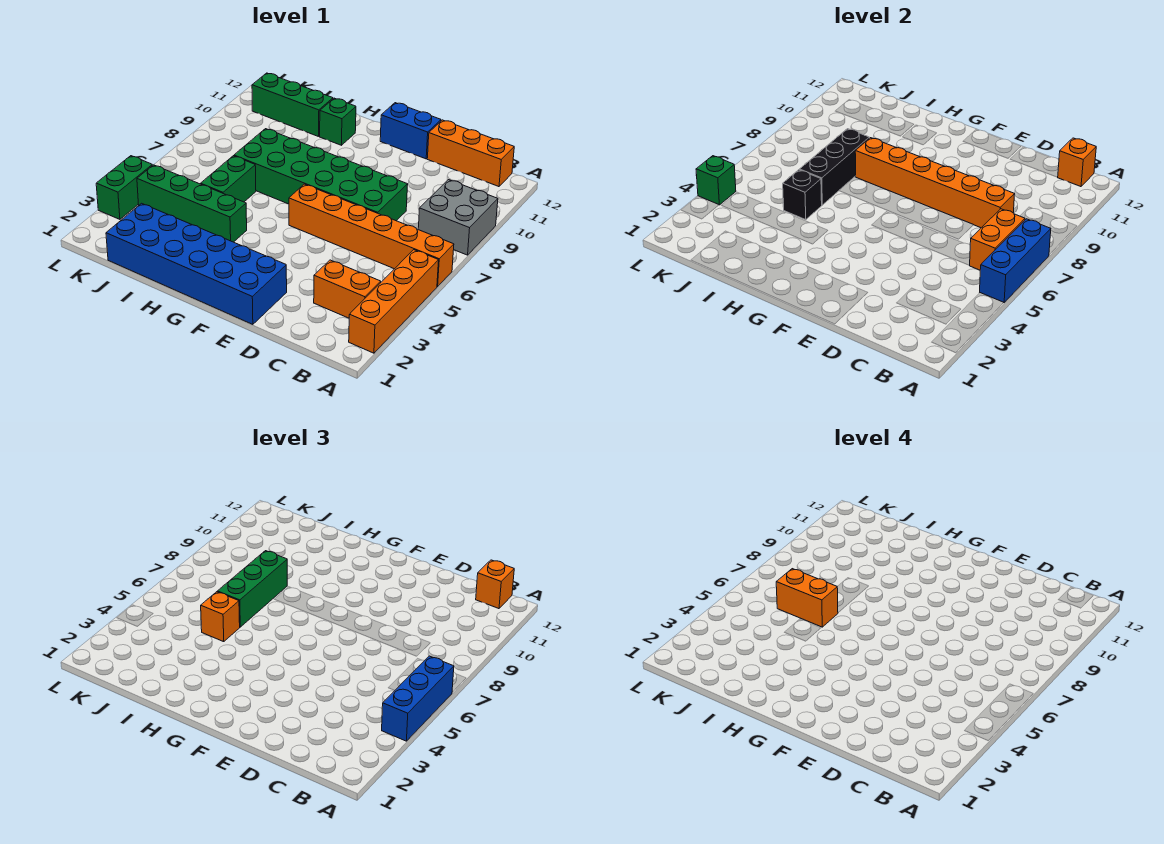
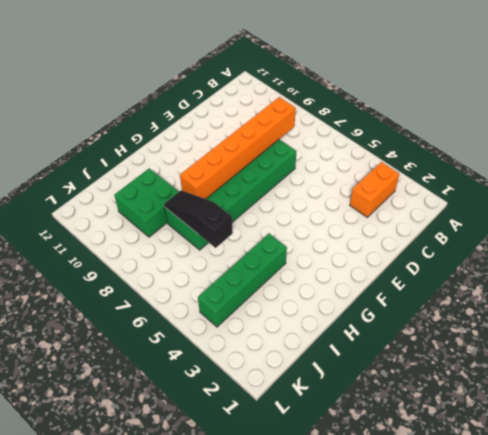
black slope I6:I8 level 2 top 6 -> black brick I6:I8 level 2
green brick I9:J10 level 1 -> none
none -> orange brick A2:A5 level 1
none -> orange brick A6:F6 level 1
none -> grey brick A8:B9 level 1

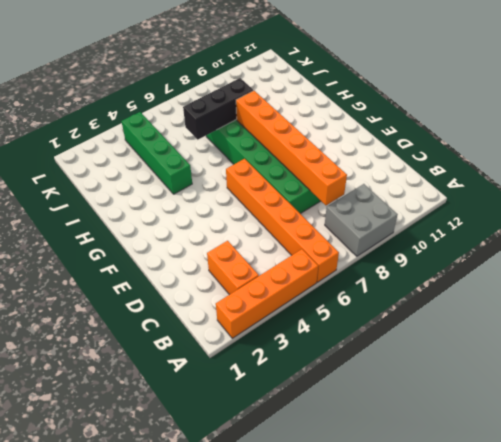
none -> orange brick B12:D12 level 1
none -> blue brick E1:J2 level 1
none -> blue brick E12:F12 level 1

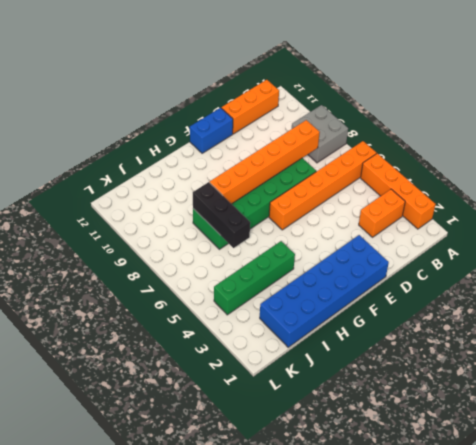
none -> green brick H11 level 1
none -> green brick I5:I6 level 1
none -> green brick I11:K11 level 1

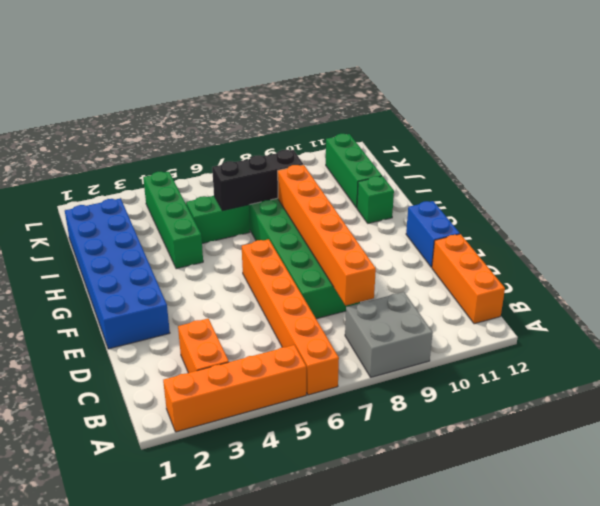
none -> green brick L3:L4 level 1
none -> blue brick A5:A7 level 2
none -> orange brick B6:B7 level 2

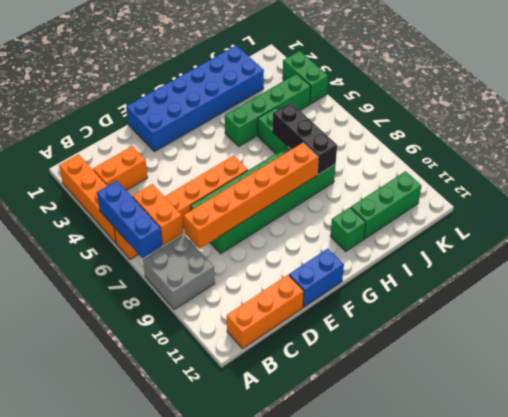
none -> orange brick B12 level 2
none -> black brick I5 level 2
none -> green brick L4 level 2

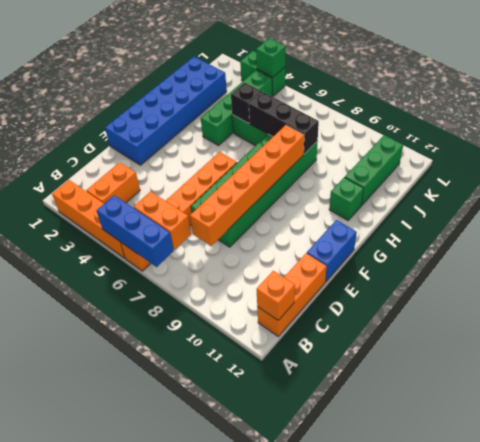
none -> grey brick A8:B9 level 1
none -> blue brick A4:A6 level 3
none -> orange brick B12 level 3

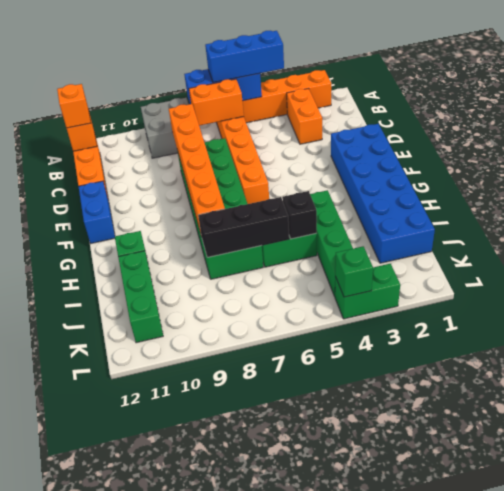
none -> orange brick I5 level 3
none -> green brick I6:I8 level 3
none -> orange brick I6:J6 level 4

